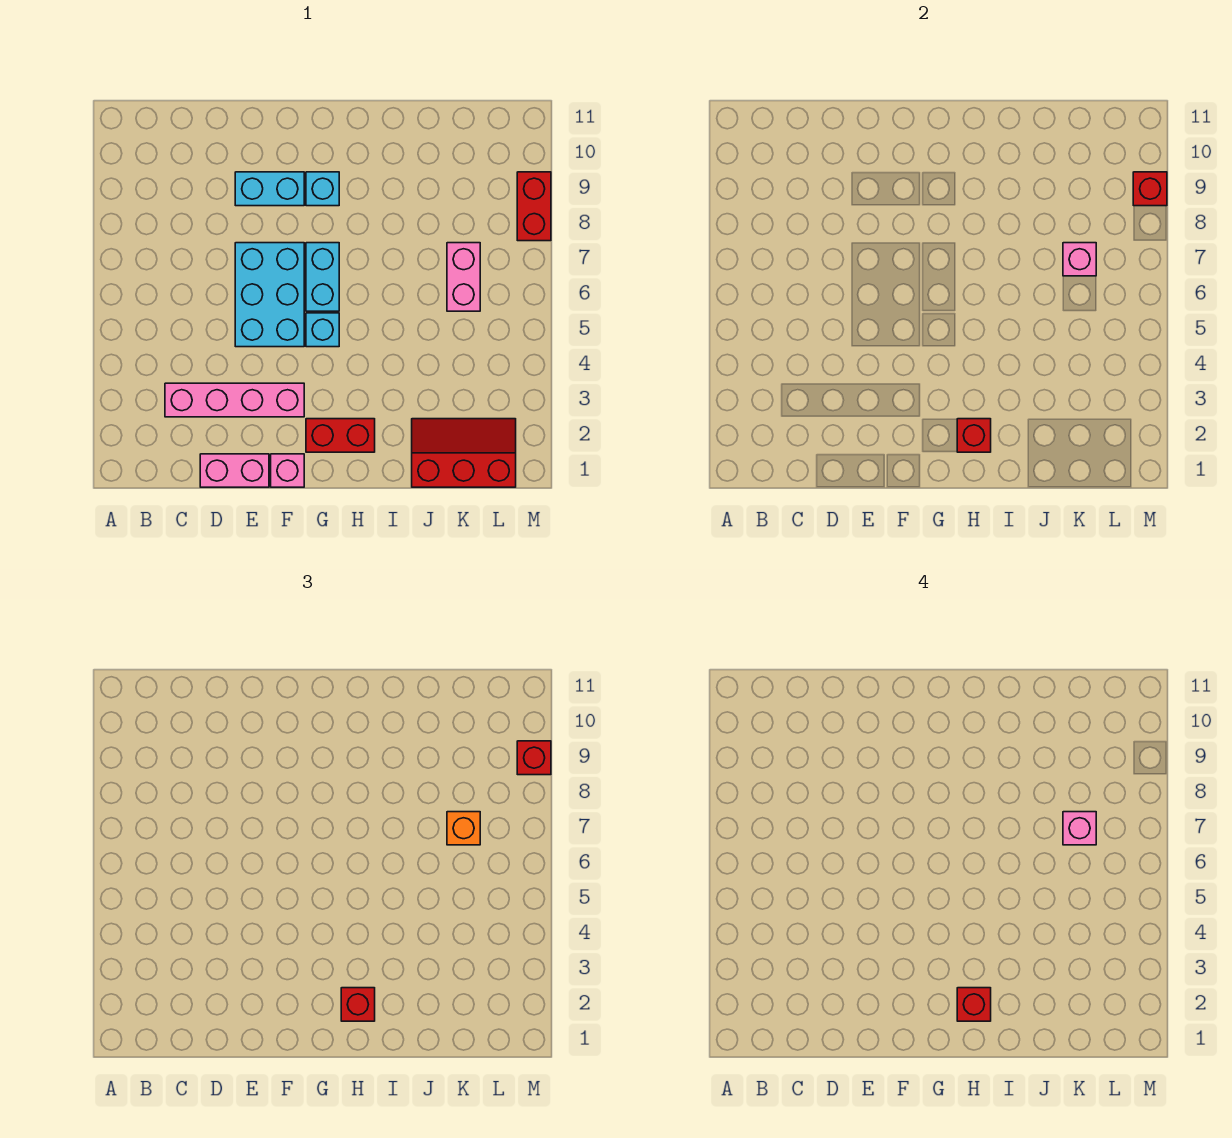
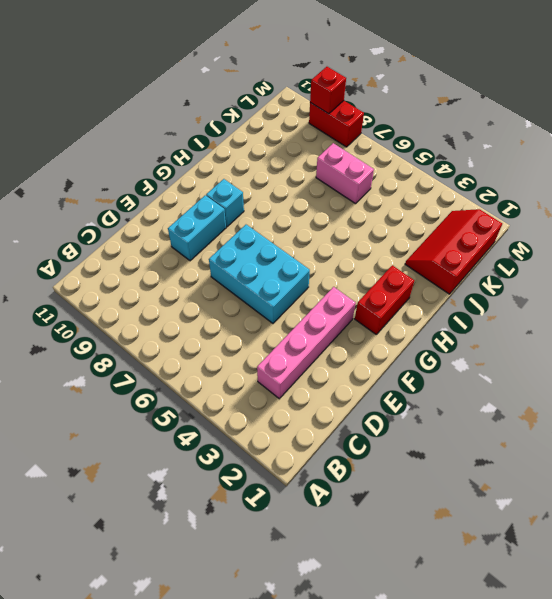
none -> pink brick D1:E1 level 1
none -> pink brick F1 level 1
none -> cyan brick G5 level 1

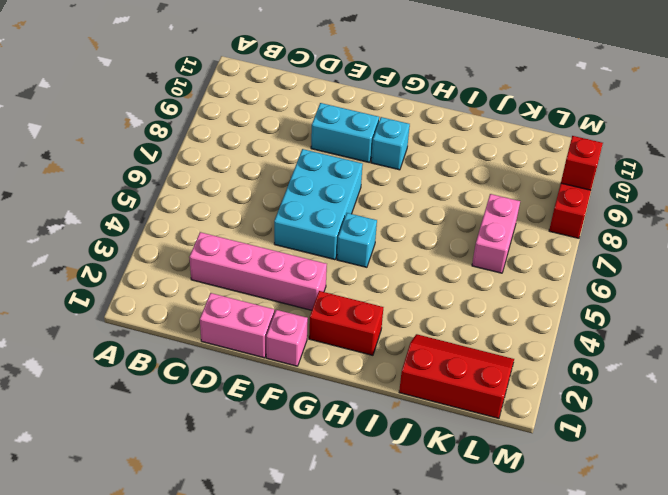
none -> cyan brick G6:G7 level 1
none -> red brick H2 level 2
none -> pink brick K7 level 2

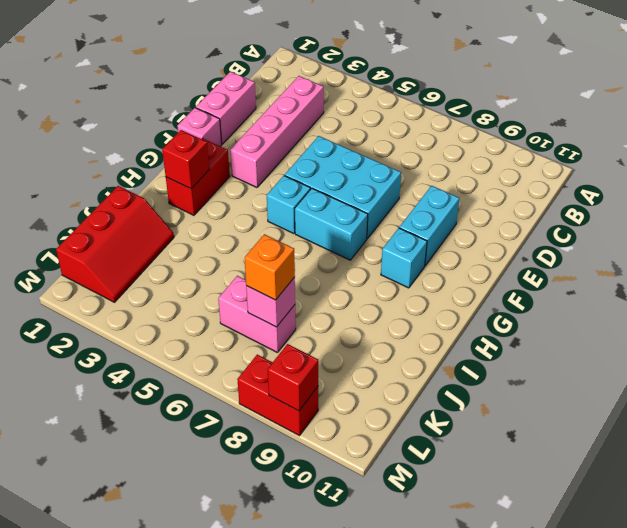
none -> red brick H2 level 3
none -> red brick M9 level 3
none -> red brick H2 level 4

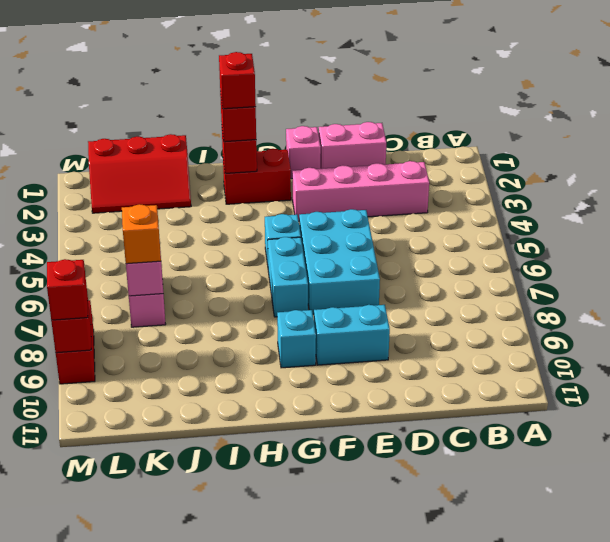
none -> pink brick K7 level 4

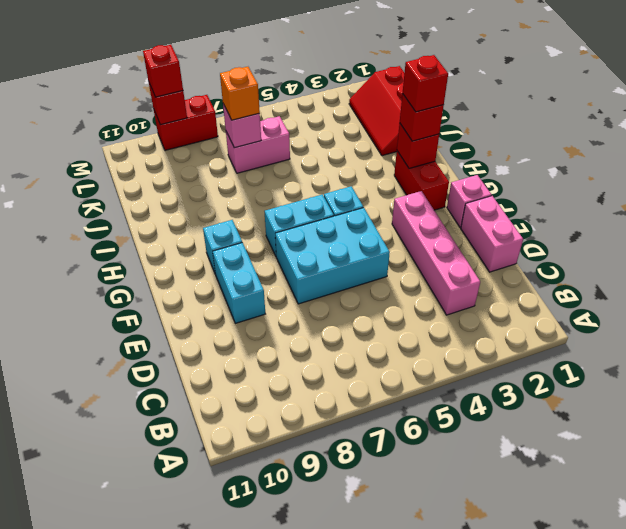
none -> pink brick K7 level 4

